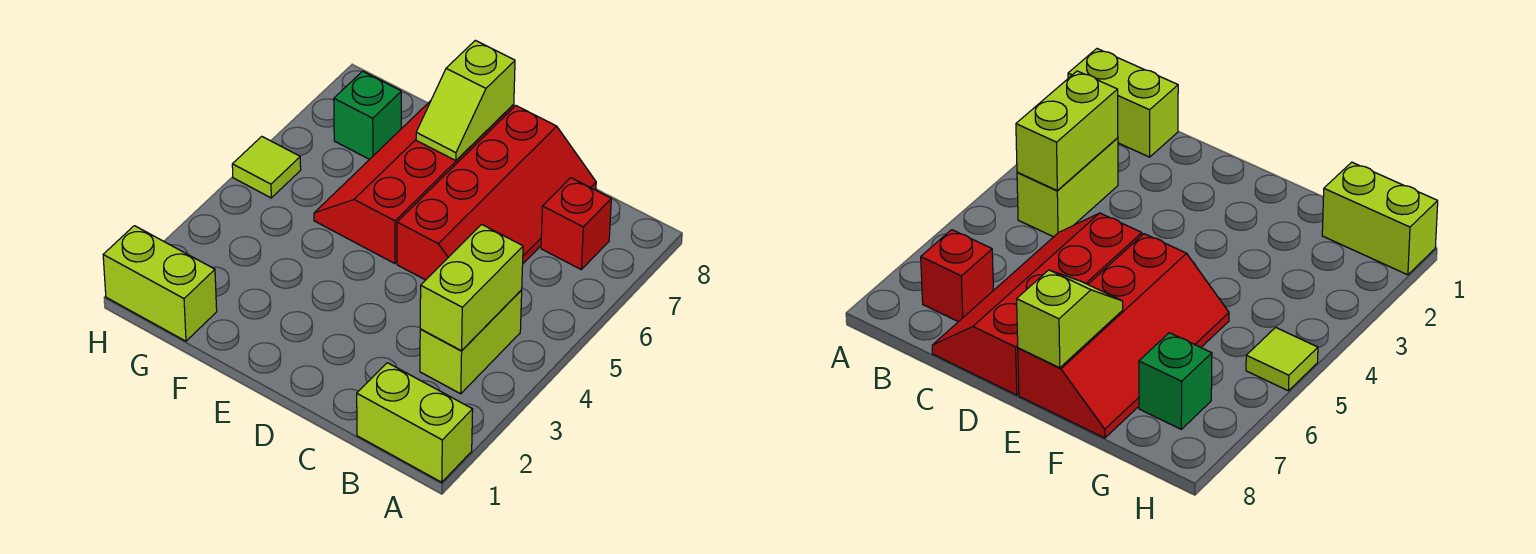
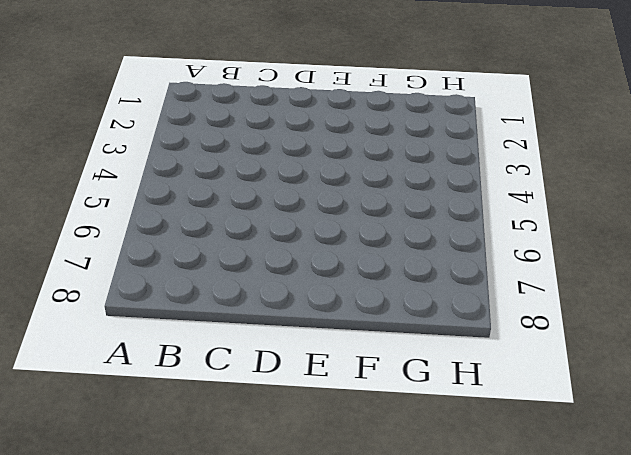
none -> lime brick A1:B1 level 1
none -> lime brick B3:B4 level 1

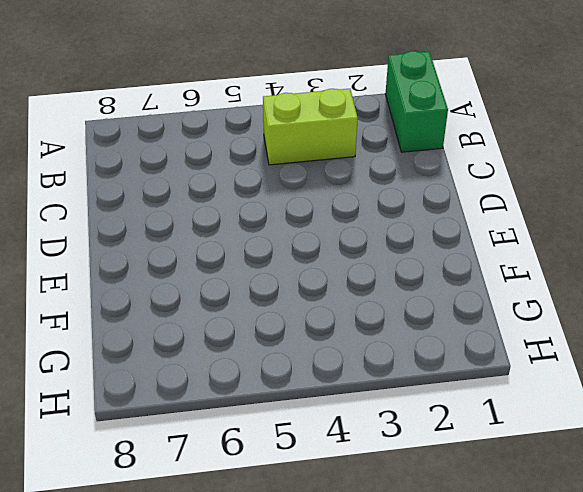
green brick A1:B1 level 1 -> lime brick A1:B1 level 1
none -> red brick B7 level 1
none -> red slope C5:D8 level 1 top D

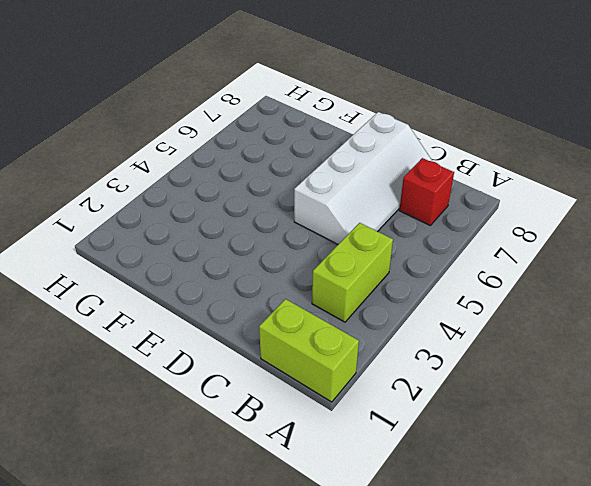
white slope C5:D8 level 1 top D -> red slope C5:D8 level 1 top D
none -> red slope E5:F8 level 1 top E
none -> lime brick G1:H1 level 1

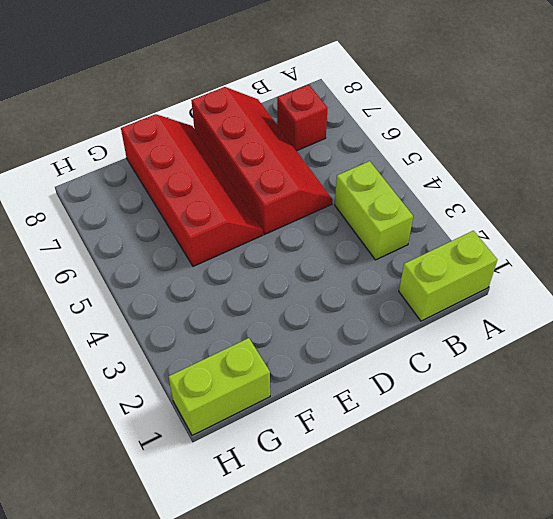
red slope E5:F8 level 1 top F -> red slope E5:F8 level 1 top E
none -> green brick G7 level 1
none -> lime tile H5 level 1

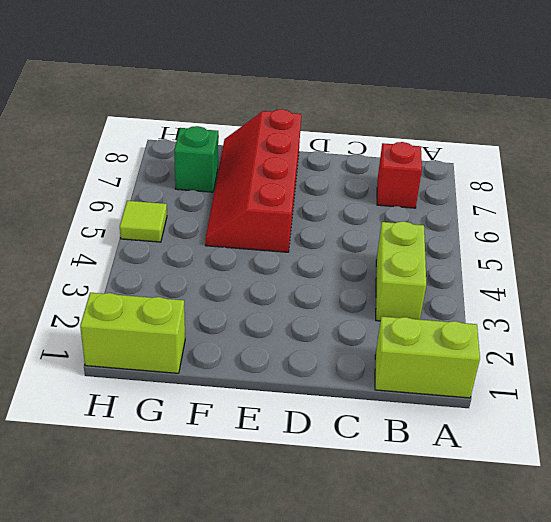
none -> red slope C5:D8 level 1 top D
none -> lime brick B3:B4 level 2

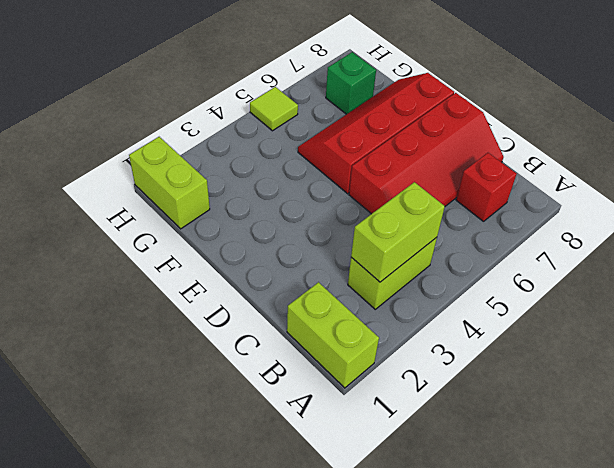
none -> lime slope E7:E8 level 2 top 8

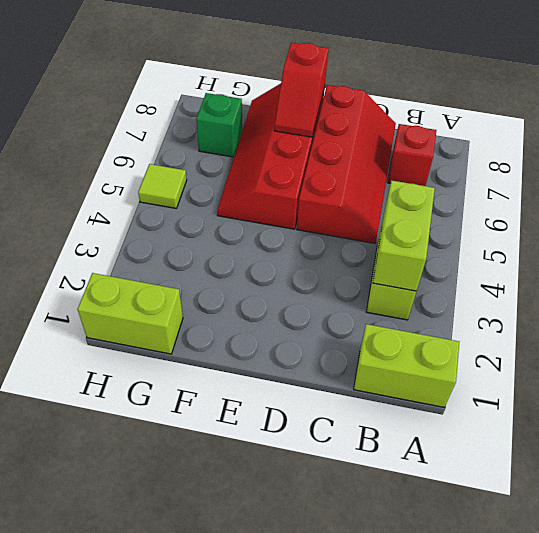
red slope E7:E8 level 2 top 8 -> lime slope E7:E8 level 2 top 8

